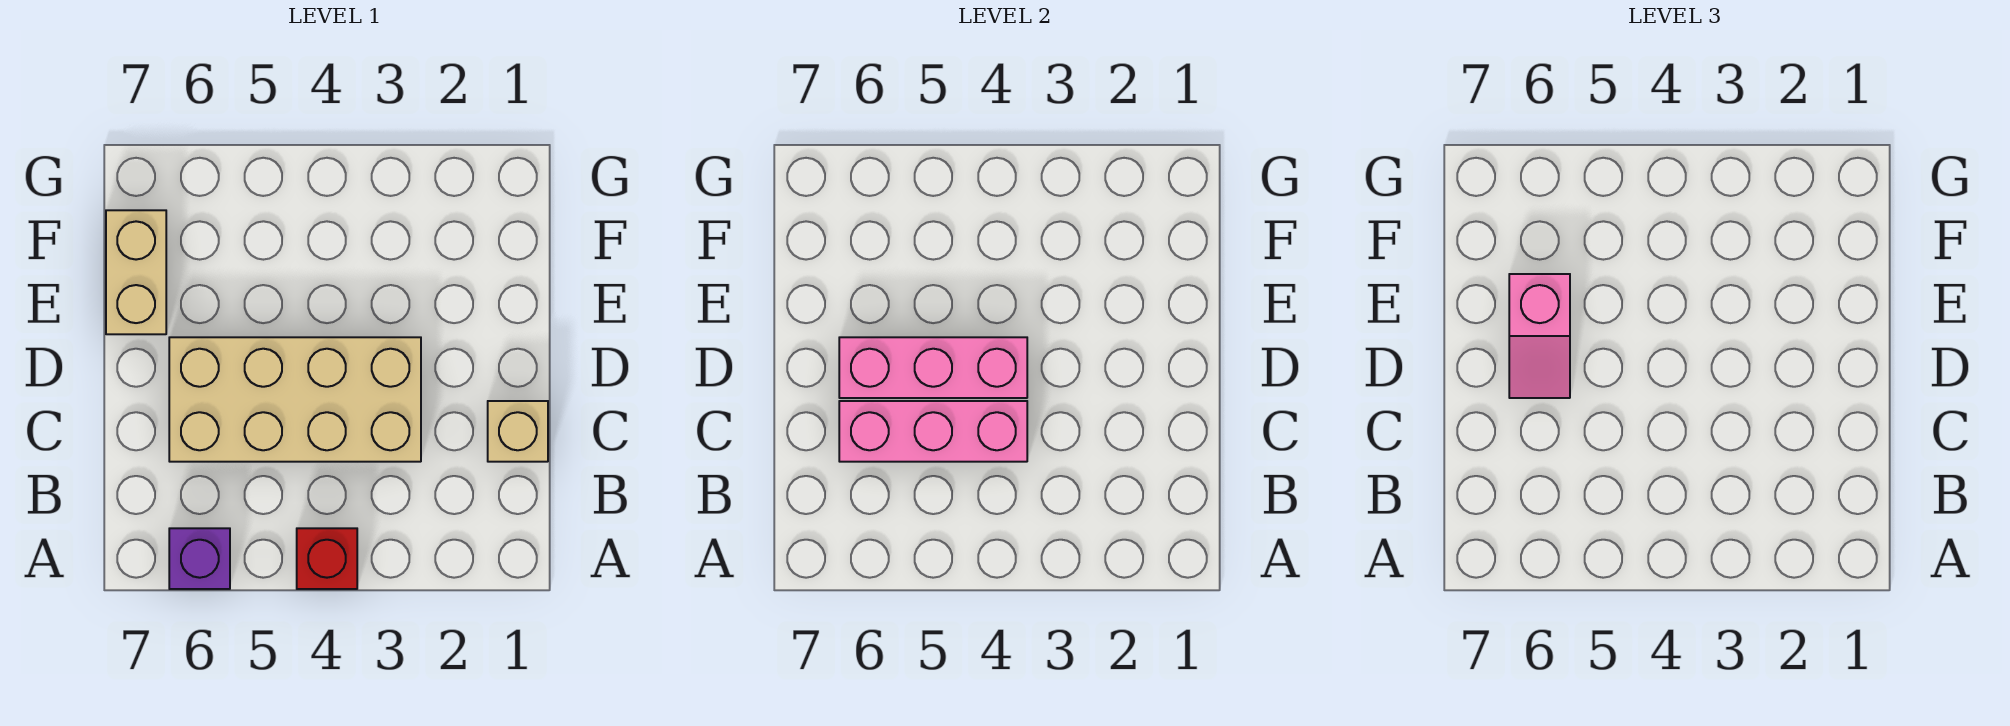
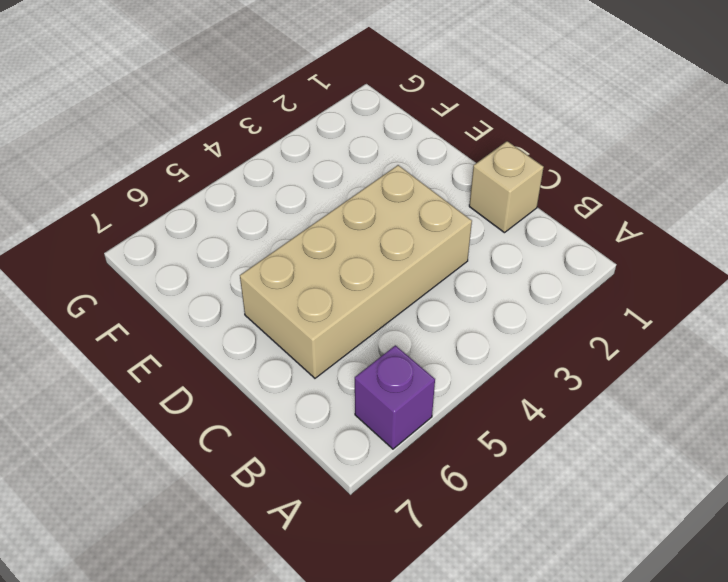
none -> red brick A4 level 1
none -> tan brick E7:F7 level 1

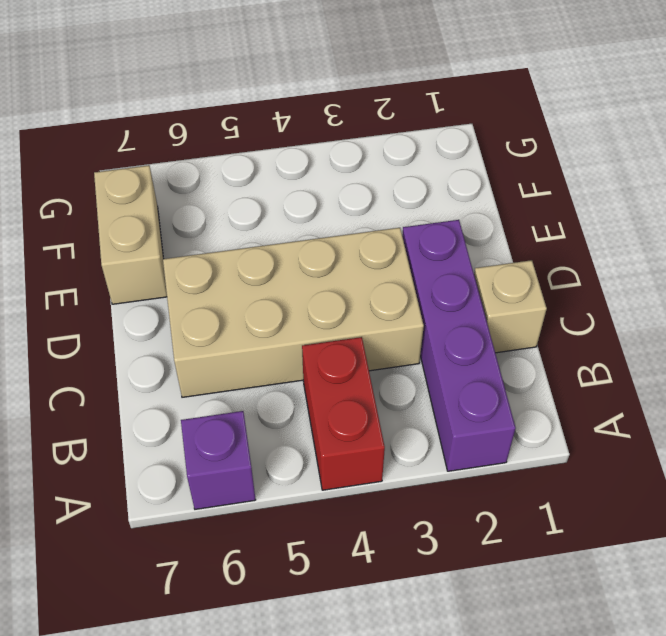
purple brick A2:D2 level 1 -> none
red brick A4:B4 level 1 -> red brick A4 level 1
none -> pink brick C4:C6 level 2
none -> pink brick D4:D6 level 2

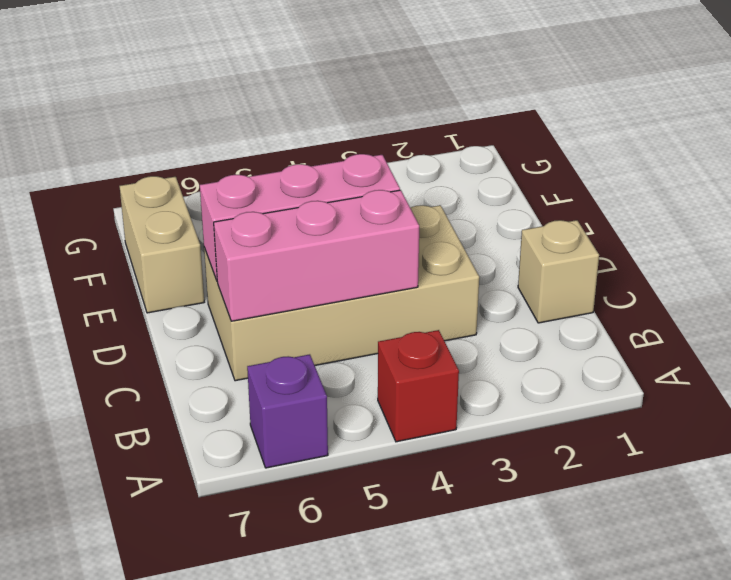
none -> pink slope D6:E6 level 3 top E

